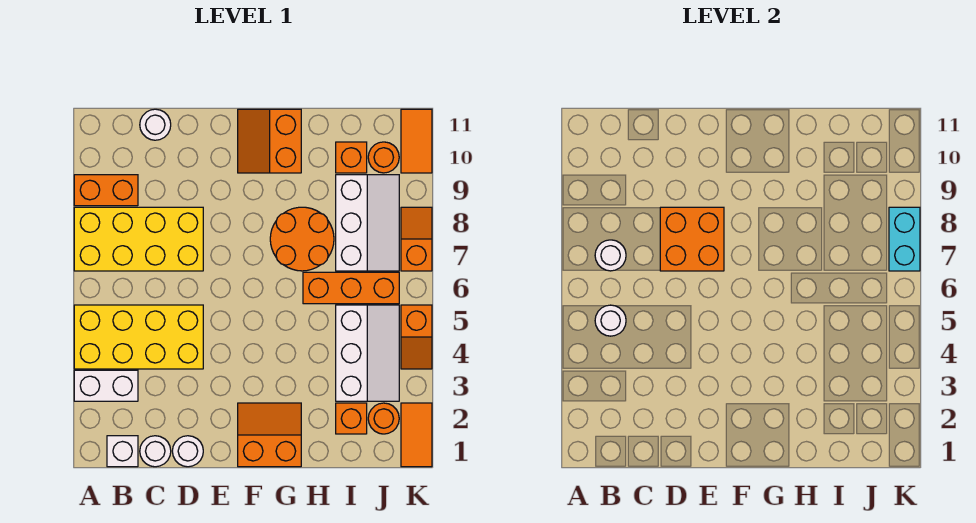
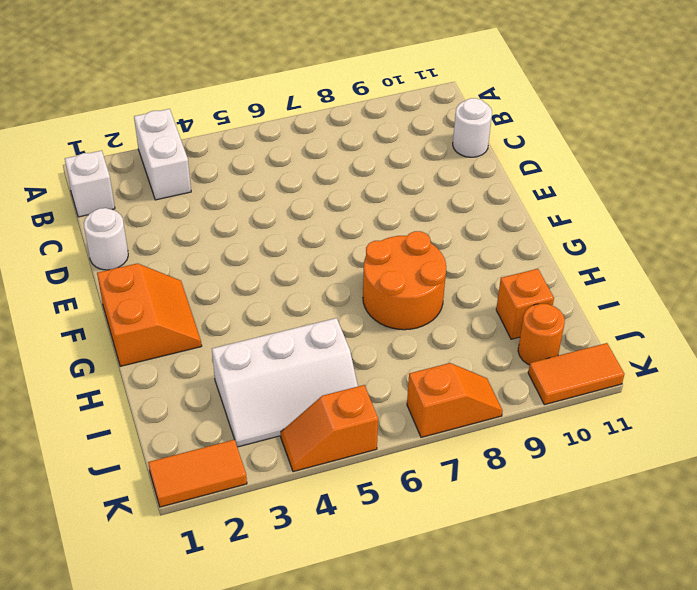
none -> yellow brick A4:D5 level 1
none -> yellow brick A7:D8 level 1
none -> orange brick A9:B9 level 1

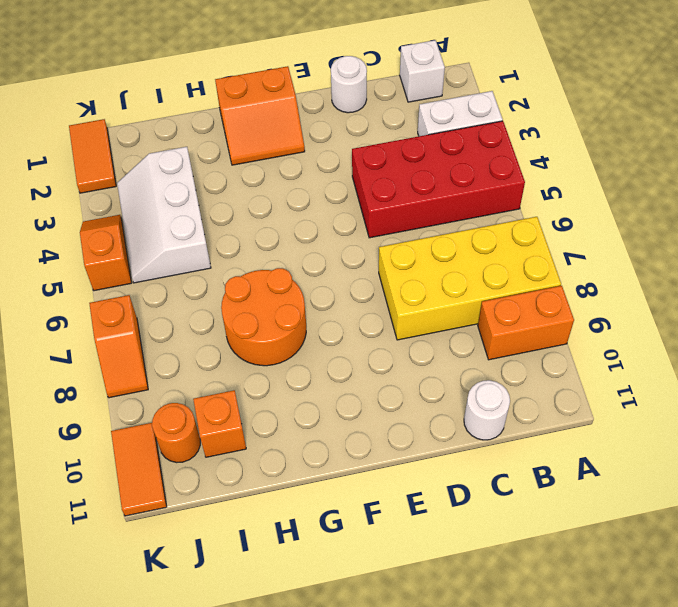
red brick A4:D5 level 1 -> yellow brick A4:D5 level 1
none -> white round brick C1 level 1
none -> orange slope F10:G11 level 1 top G
none -> orange brick H6:J6 level 1

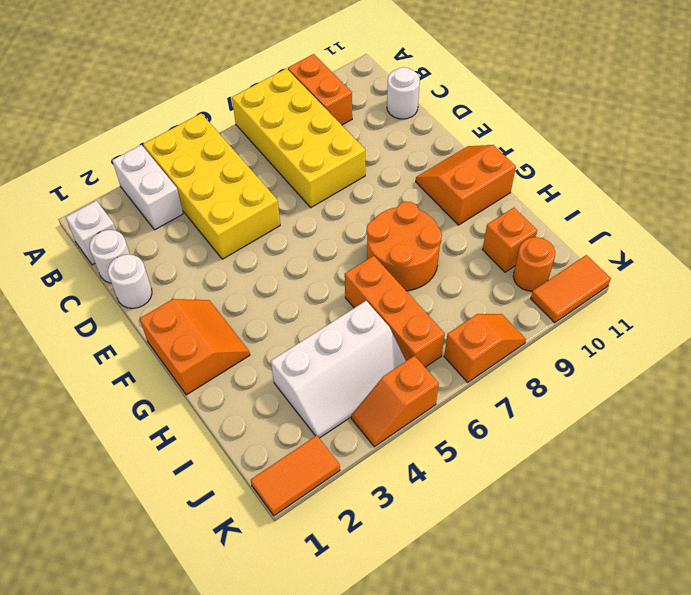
none -> orange brick I2 level 1
none -> white slope I7:J9 level 1 top I
none -> orange round brick J2 level 1

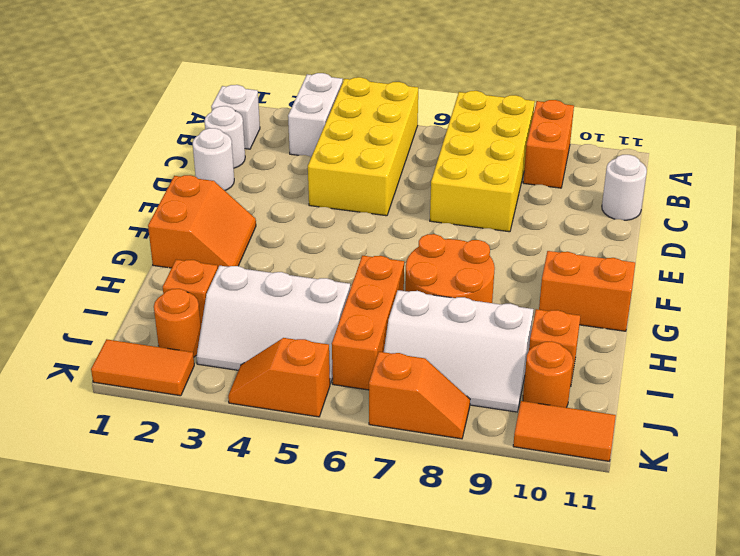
none -> white round brick B5 level 2
none -> white round brick B7 level 2
none -> orange brick D7:E8 level 2

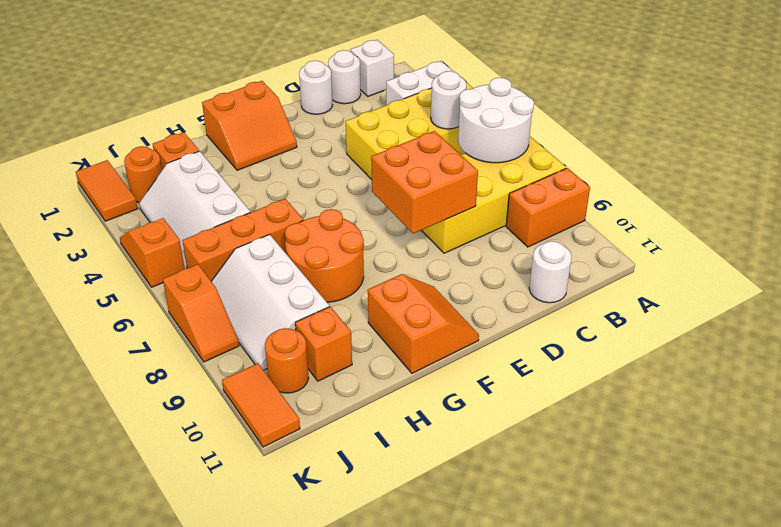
white round brick A6:B7 level 2 -> white round brick B7 level 2
none -> cyan brick K7:K8 level 2

